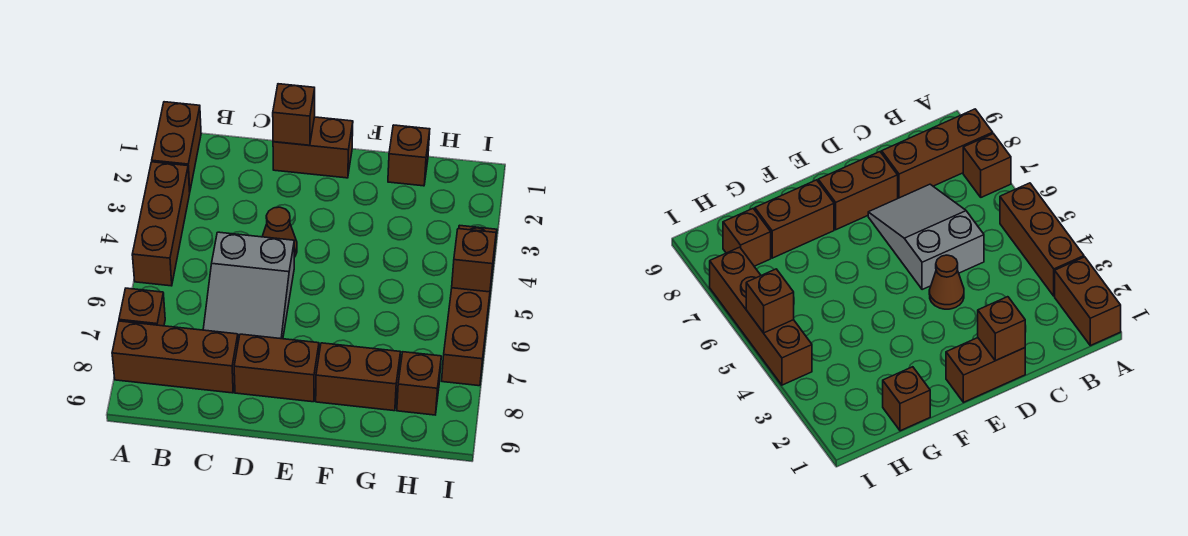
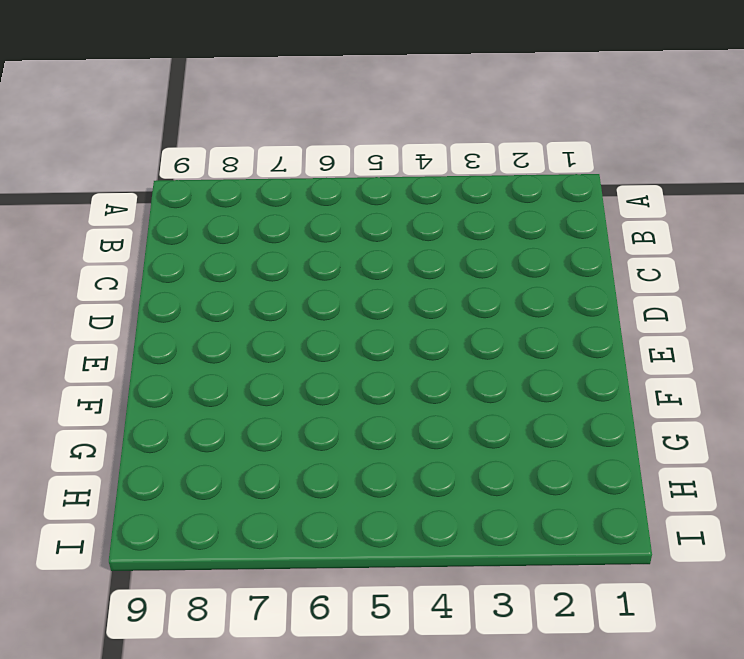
none -> brown brick A1:A2 level 1
none -> brown brick A3:A5 level 1
none -> brown brick A7 level 1

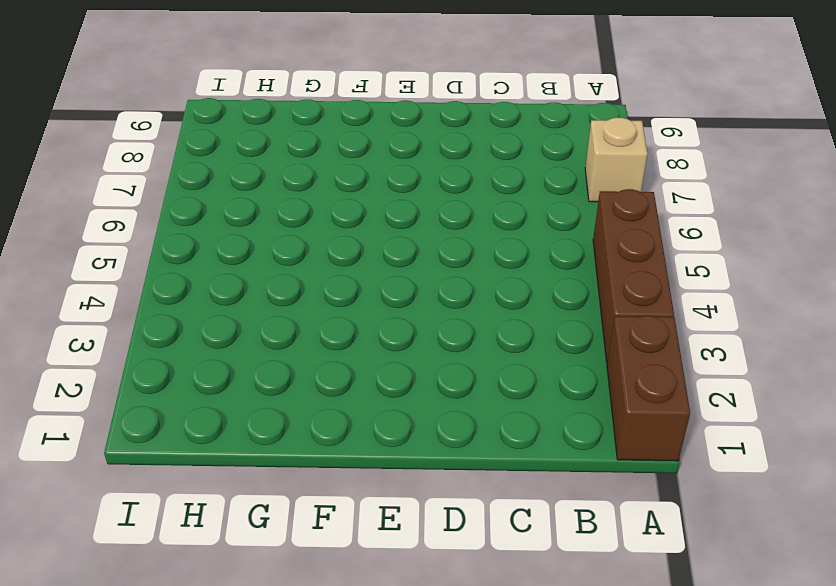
tan brick A7 level 1 -> brown brick A7 level 1
none -> brown brick A8:C8 level 1
none -> grey slope C5:D7 level 1 top 5
none -> brown brick D1:E1 level 1

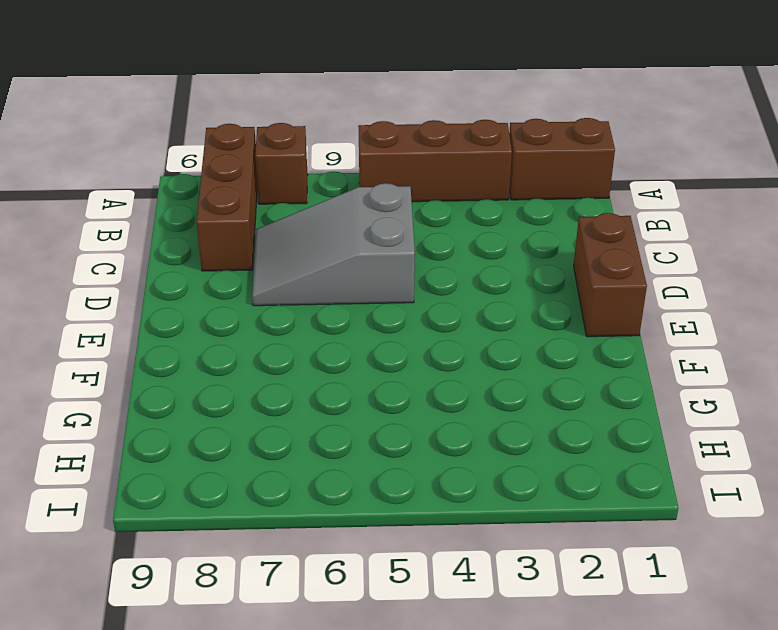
none -> brown cone D4 level 1
none -> brown brick D8:E8 level 1
none -> brown brick F8:G8 level 1

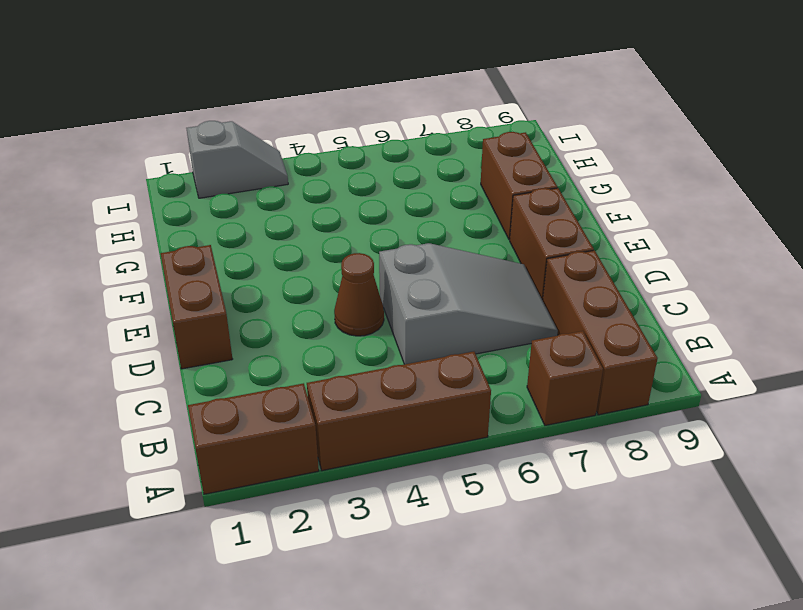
grey slope I2:I3 level 1 top 2 -> none
none -> brown brick G1 level 1
none -> brown brick H8 level 1
none -> brown brick I4:I7 level 1

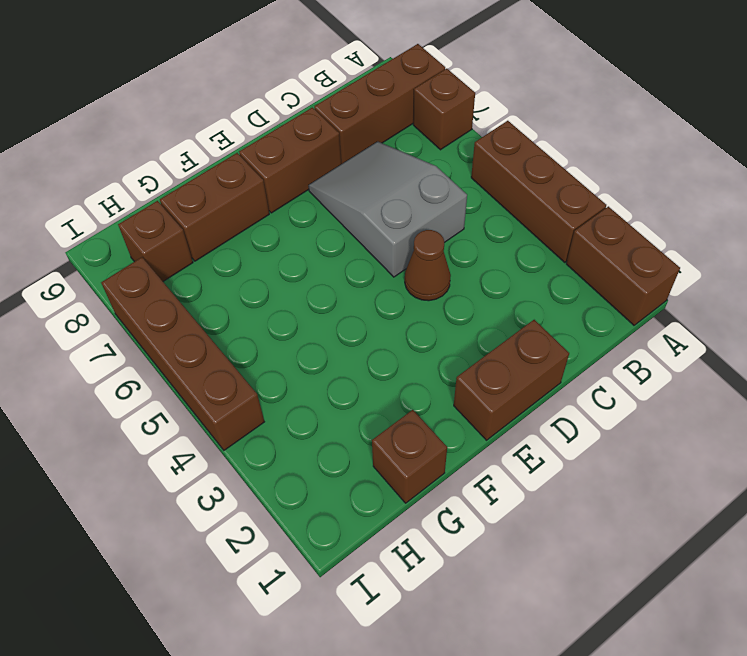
none -> brown brick D1 level 2
none -> brown brick I5 level 2

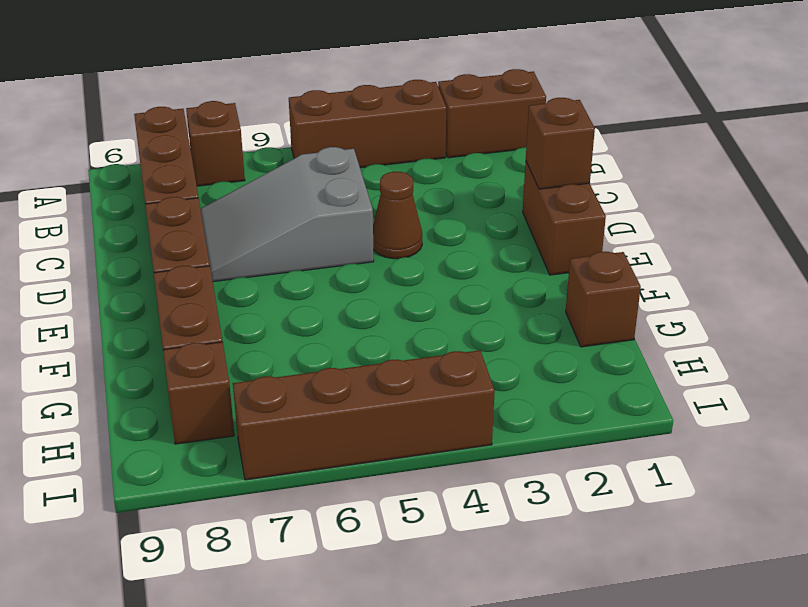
none -> brown brick I5 level 2

